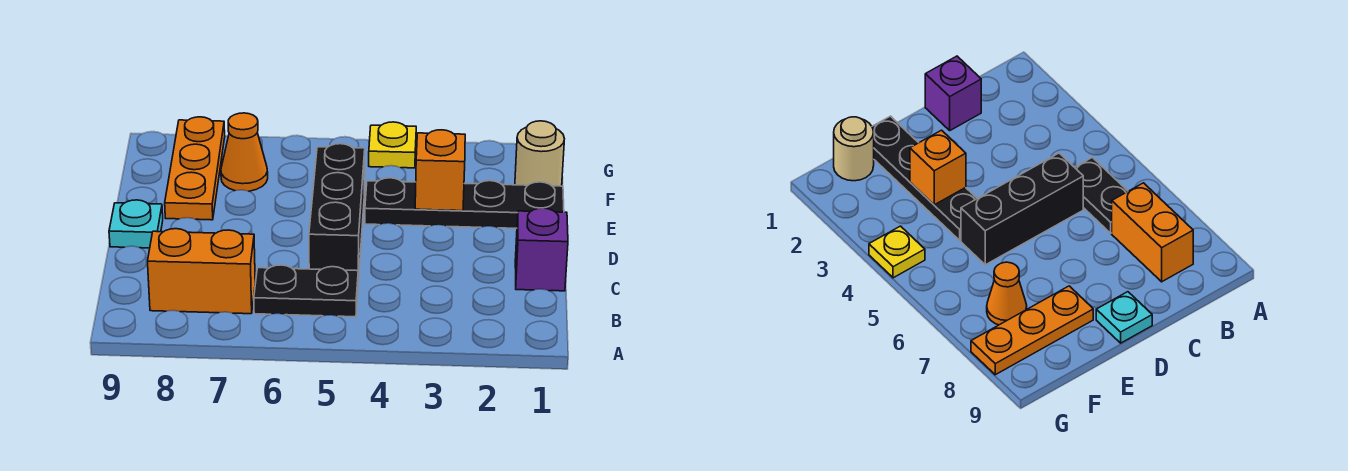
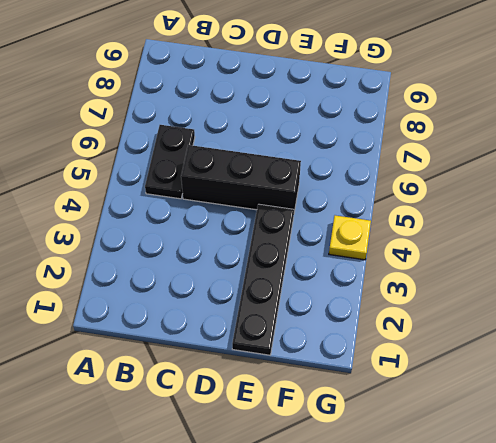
none -> orange brick B7:B8 level 1
none -> purple brick C1 level 1

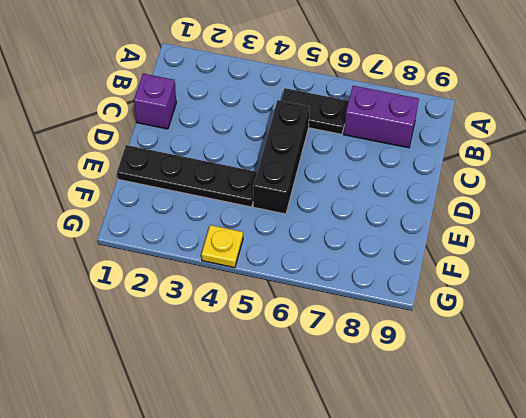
purple brick B7:B8 level 1 -> orange brick B7:B8 level 1
none -> cyan plate D9 level 1
none -> orange plate E8:G8 level 1

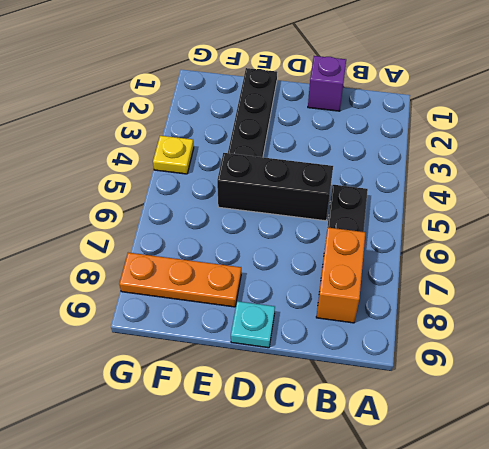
none -> tan round brick F1 level 1
none -> orange cone F7 level 1

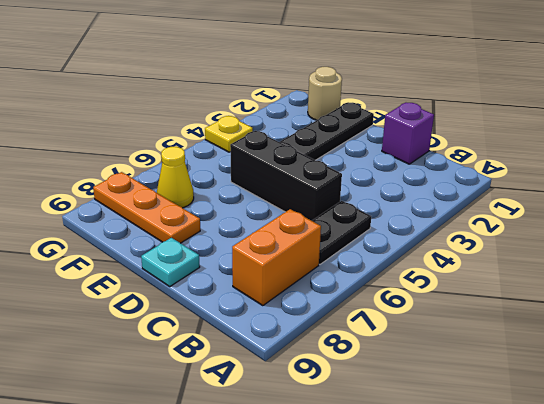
yellow cone F7 level 1 -> orange cone F7 level 1
none -> orange brick E3 level 2

